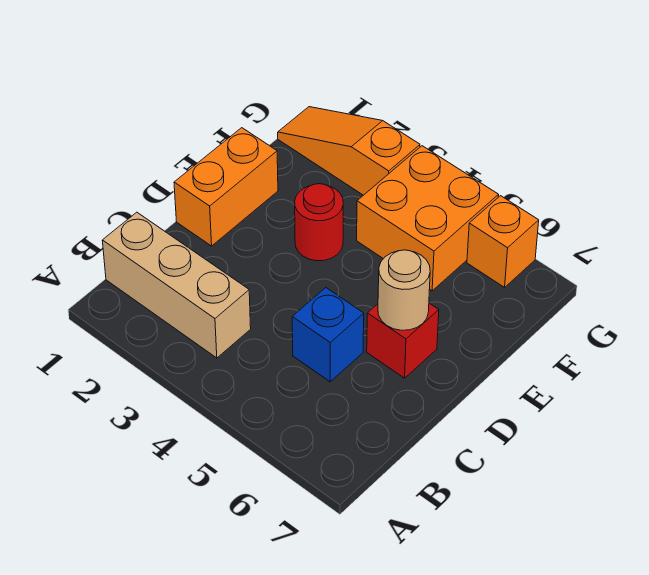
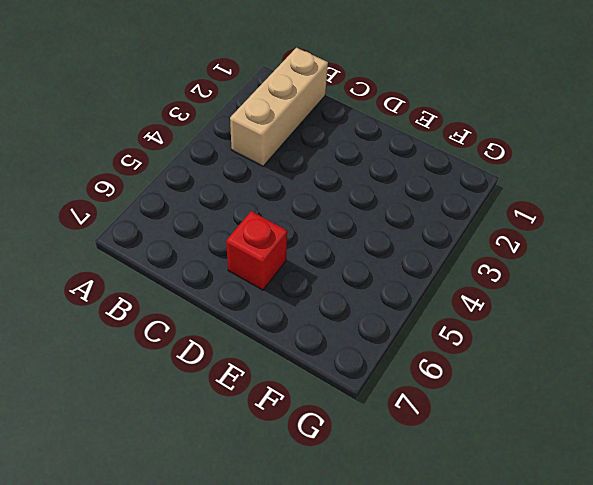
none -> blue brick C5 level 1
none -> orange brick D1:E1 level 1

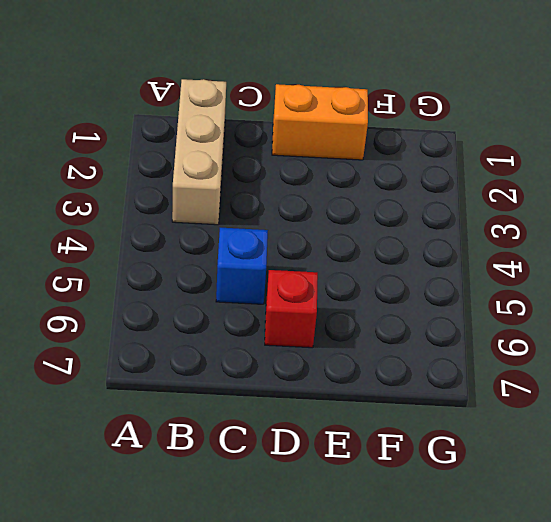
none -> red round brick E3 level 1
none -> orange brick F4:G5 level 1

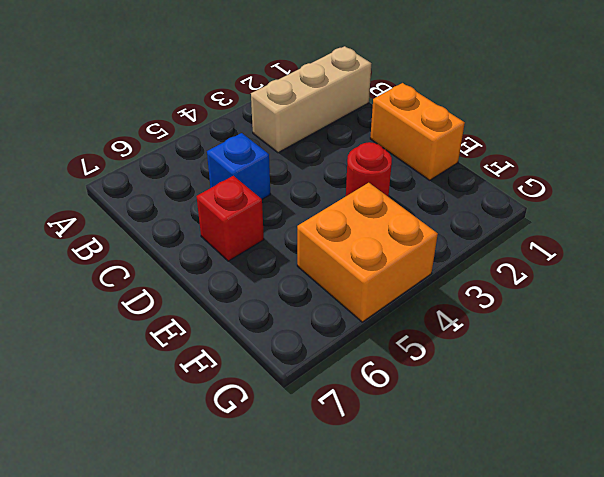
none -> orange slope G1:G3 level 1 top 3
none -> orange brick G6 level 1

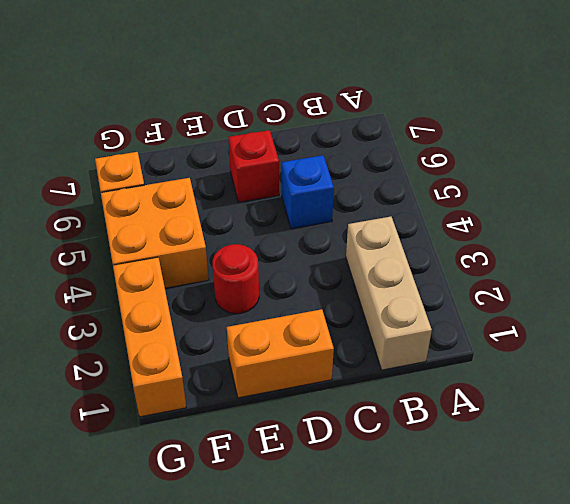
orange brick G1:G3 level 1 -> orange slope G1:G3 level 1 top 3
none -> tan round brick D6 level 2

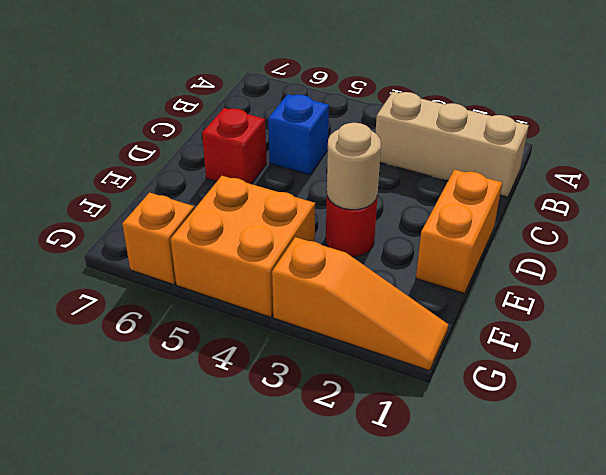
tan round brick E3 level 2 -> tan round brick D6 level 2

